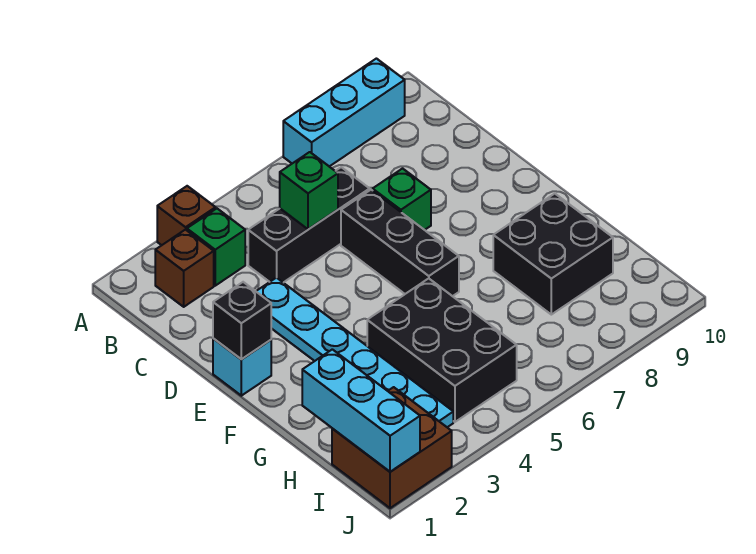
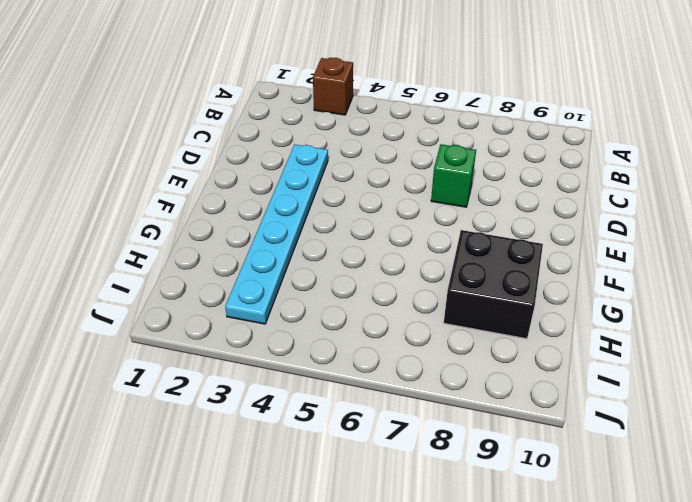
none -> cyan brick A7:A9 level 1
none -> brown brick B2 level 1
none -> green brick B3 level 1

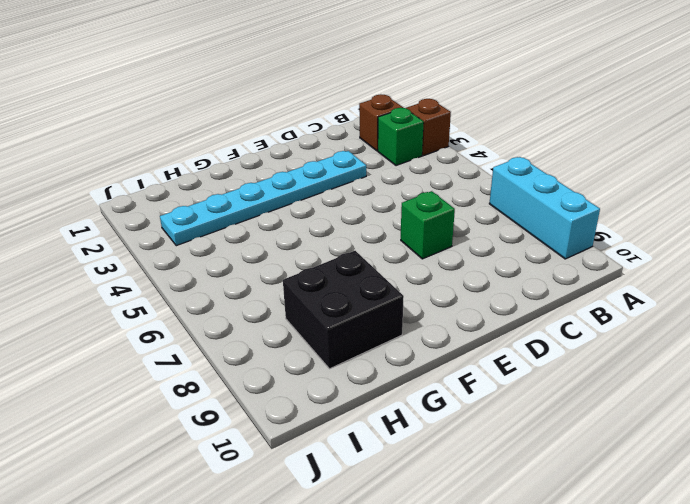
none -> black brick C4:C6 level 1
none -> black brick D6:F6 level 1
none -> cyan brick E1 level 1

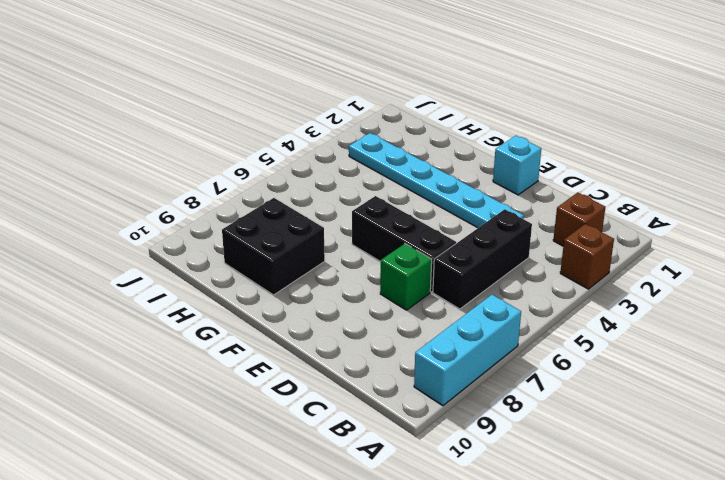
none -> green brick B3 level 1
none -> black brick G4:I5 level 1
none -> brown brick I1:J2 level 1

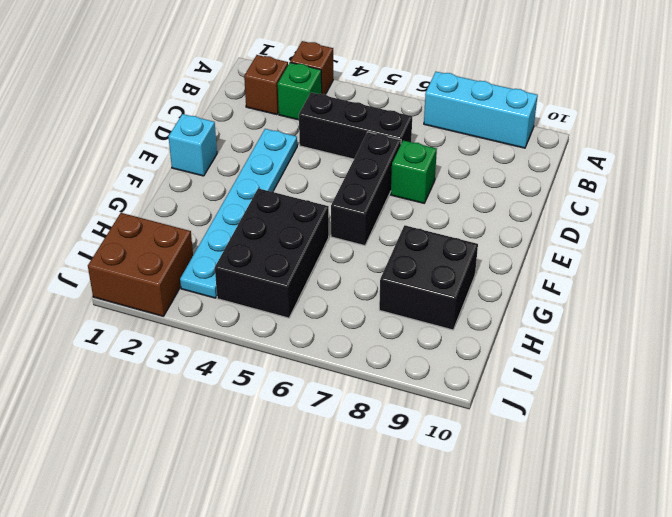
none -> green brick C5 level 2
none -> black brick E1 level 2
none -> cyan brick H1:J1 level 2

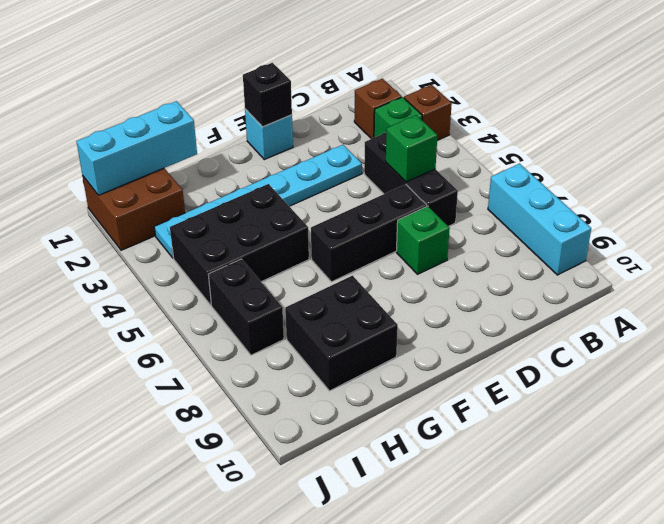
black brick I6:I7 level 1 -> none

